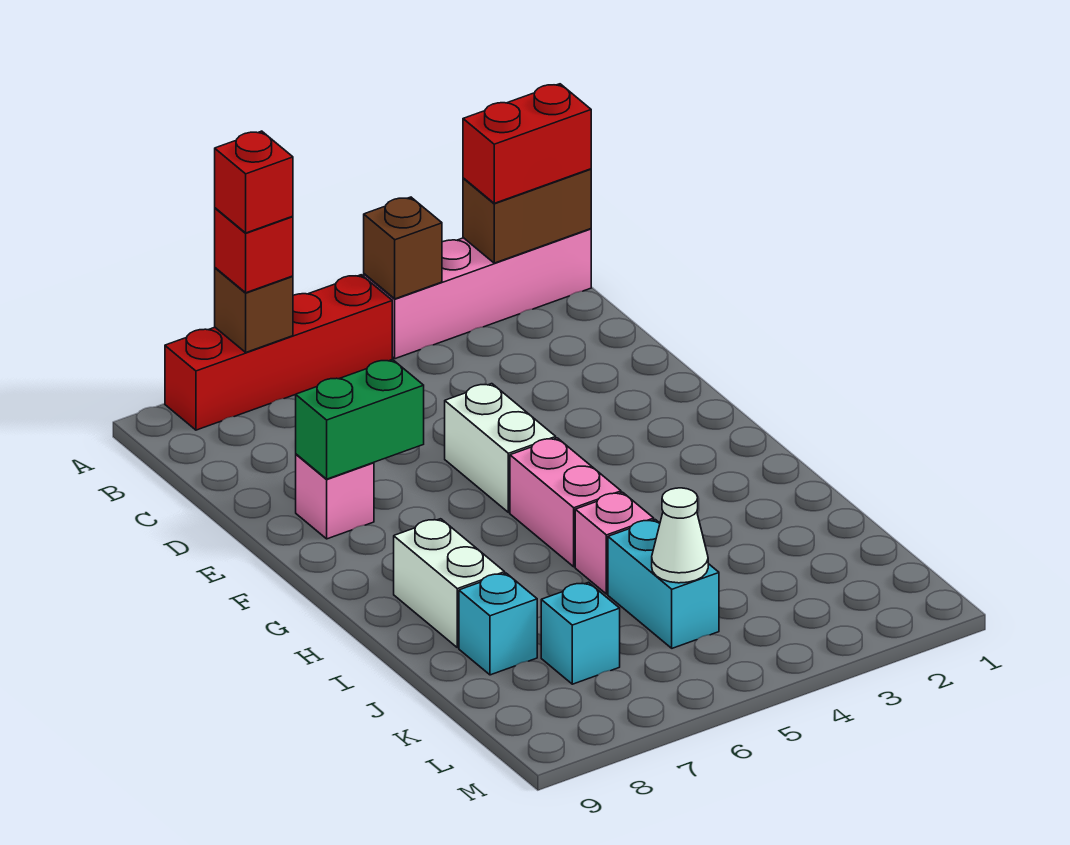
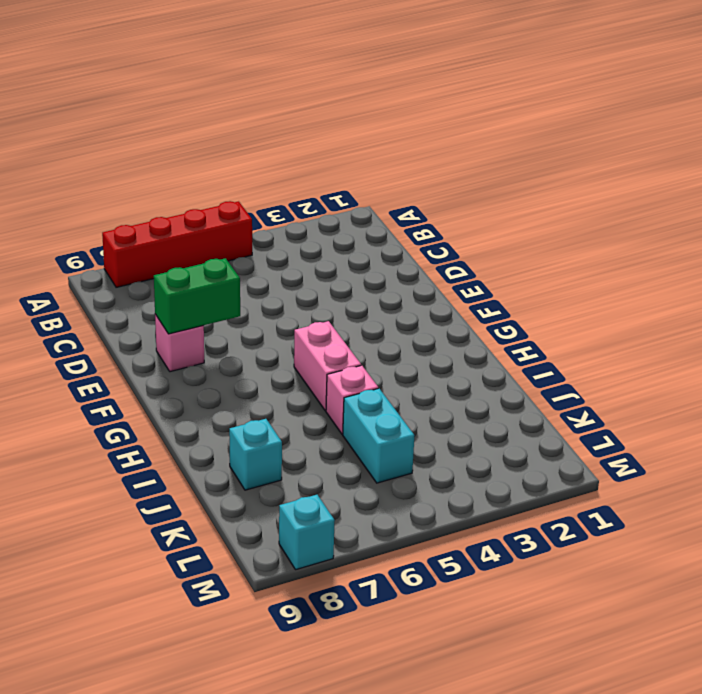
cyan brick M8 level 1 -> cyan brick K7 level 1
none -> pink brick A1:A4 level 1
none -> white brick E5:F5 level 1
none -> white brick H8:I8 level 1

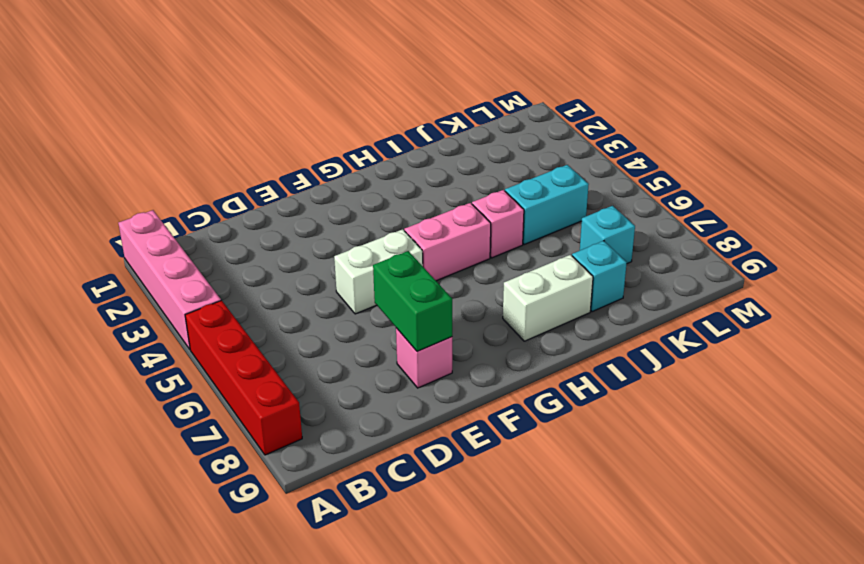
none -> brown brick A1:A2 level 2
none -> brown brick A4 level 2
none -> brown brick A7 level 2

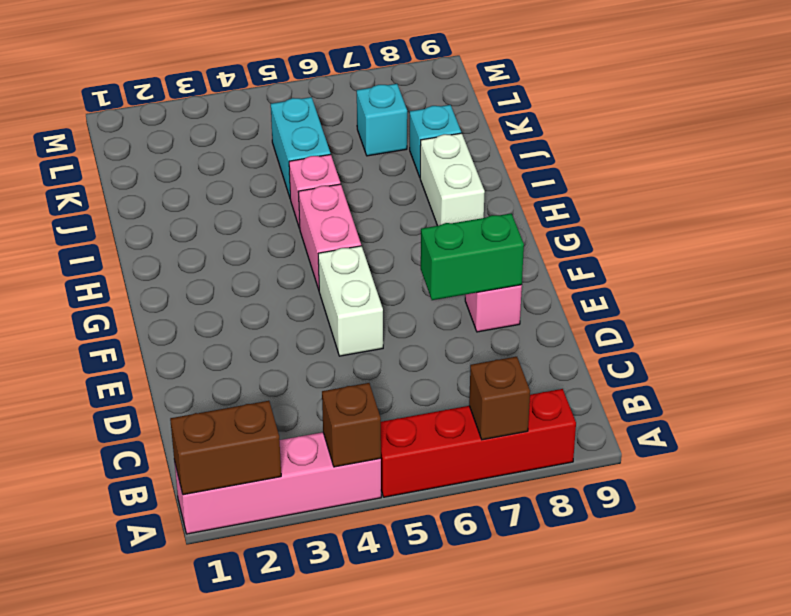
none -> white cone K5 level 2
none -> red brick A1:A2 level 3
none -> red brick A7 level 3

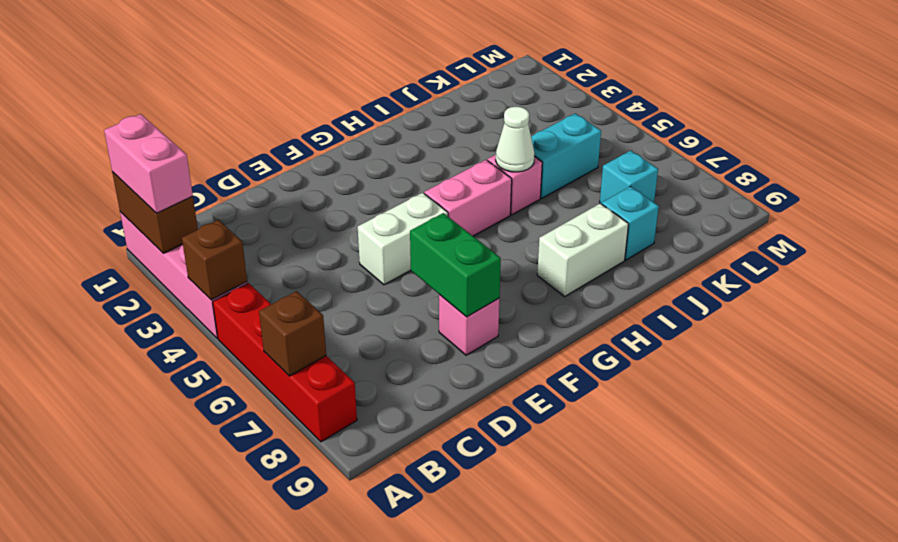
pink brick A1:A2 level 3 -> red brick A1:A2 level 3
white cone I5 level 2 -> white cone K5 level 2
none -> red brick A7 level 3
none -> red brick A7 level 4

